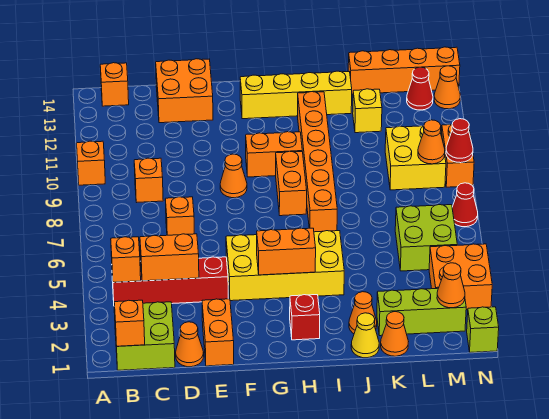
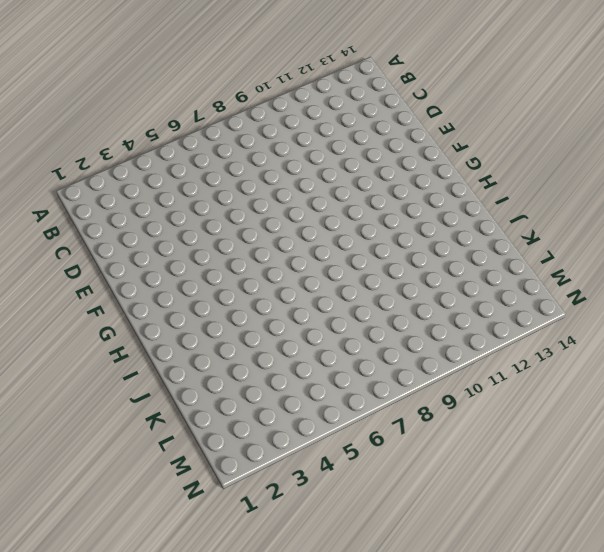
none -> orange brick A10 level 1
none -> lime brick B1:C2 level 1
none -> red brick B4:E4 level 1
none -> orange brick B14 level 1

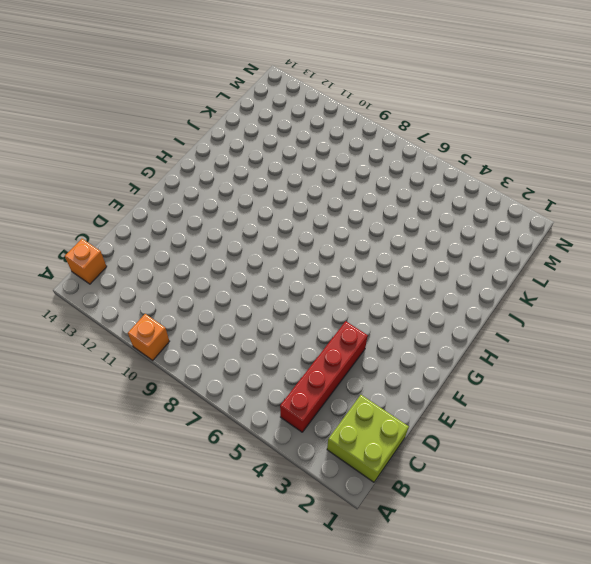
none -> orange brick C9 level 1
none -> orange cone D1 level 1
none -> orange brick D7 level 1
none -> orange brick D13:E14 level 1

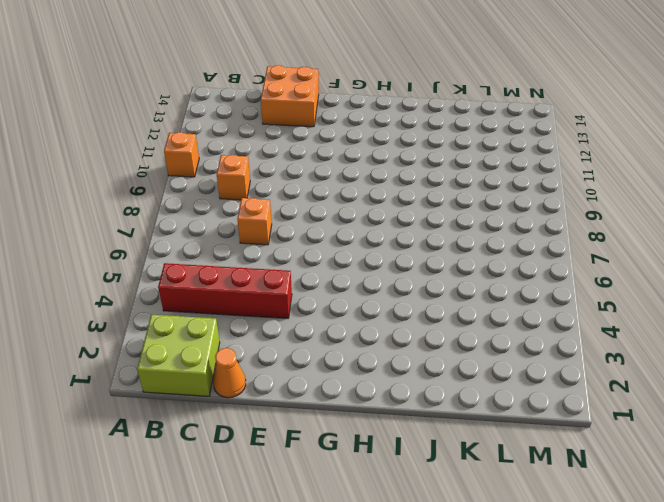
none -> orange brick B14 level 1
none -> orange brick E1:E2 level 1
none -> yellow brick F4:I5 level 1
none -> orange cone F9 level 1

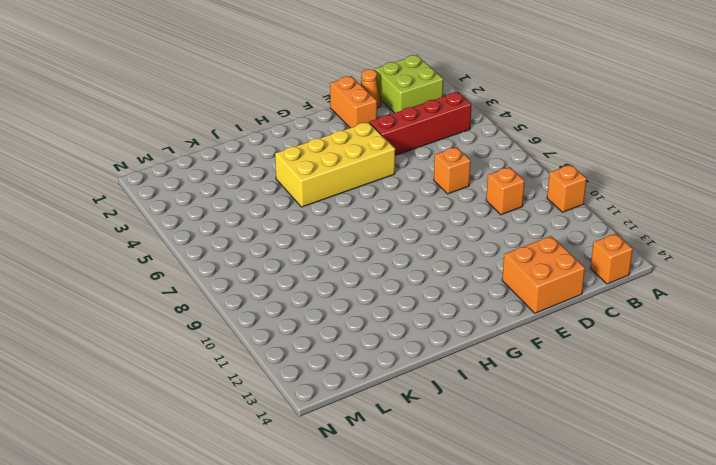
none -> orange cone F9 level 1
none -> orange brick G10:H10 level 1
none -> yellow brick G13:J13 level 1
none -> red brick H2 level 1

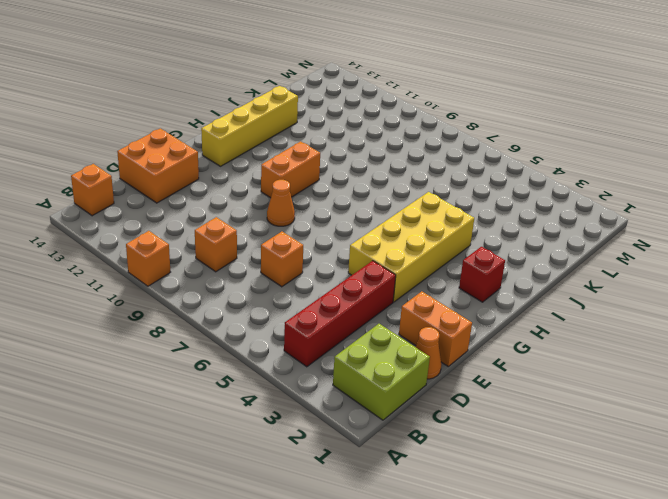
none -> orange brick H8:H9 level 1
none -> orange brick I7:I12 level 1
none -> yellow cone J1 level 1
none -> orange cone J2 level 1

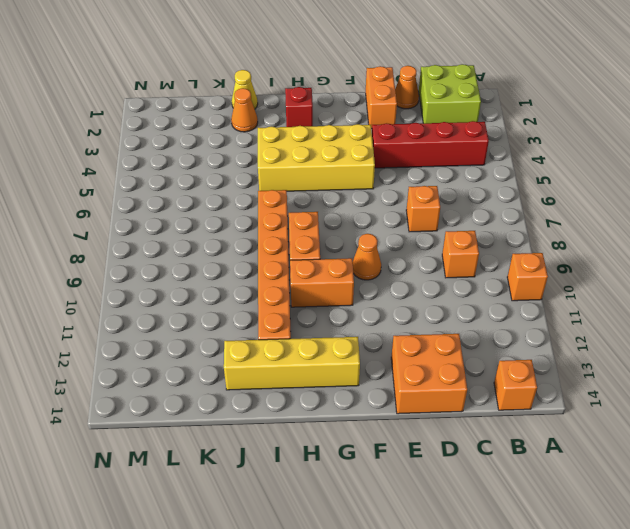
none -> orange cone K1 level 1
none -> lime brick K2:M2 level 1
none -> yellow brick K12 level 1
none -> orange brick K14:N14 level 1

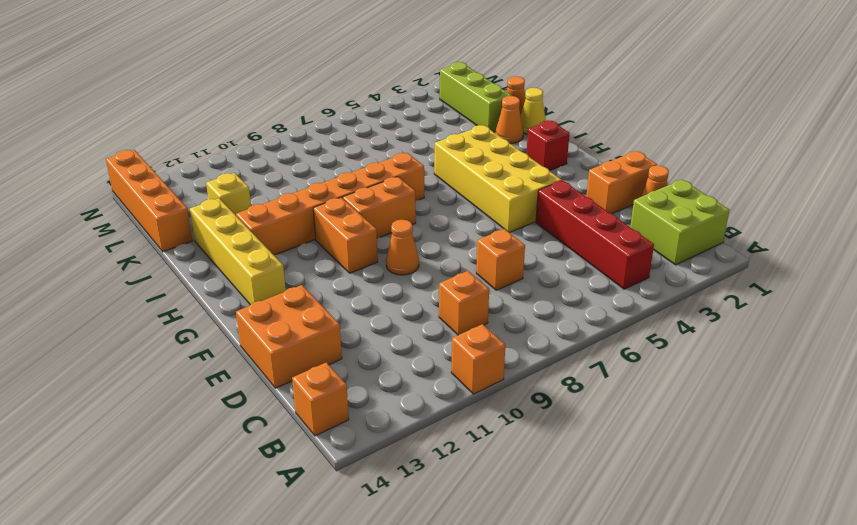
none -> lime brick L5:M6 level 1
none -> yellow brick L9:M10 level 1
none -> orange brick M3:N4 level 1
none -> red cone M13 level 1

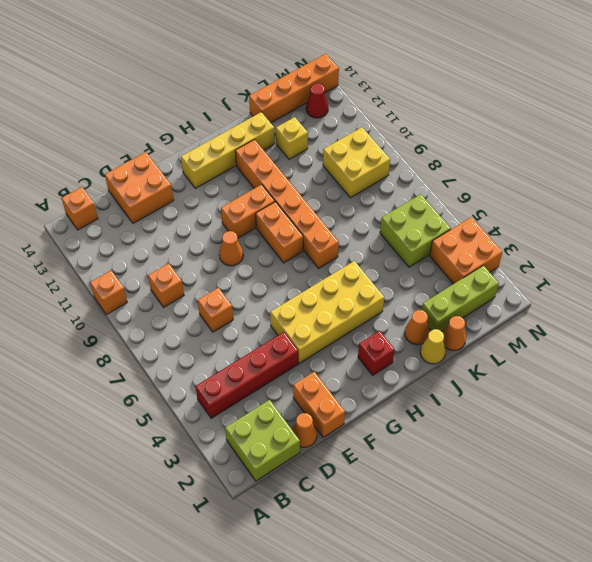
none -> lime brick N1 level 1
none -> red cone N7 level 1
none -> orange brick N9:N10 level 1
none -> orange cone N13 level 1

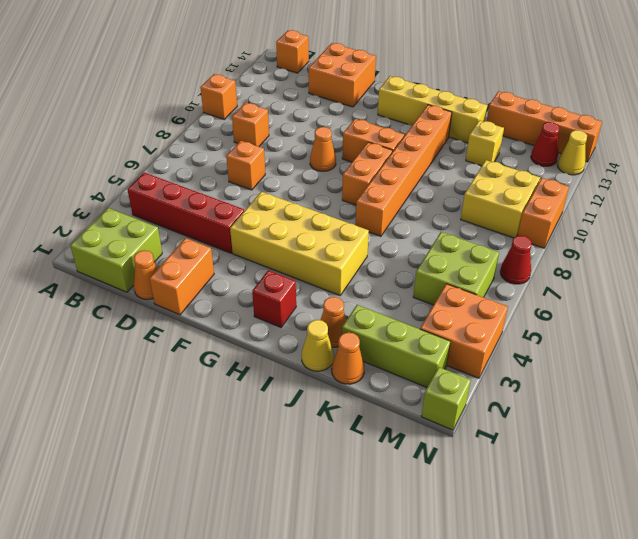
yellow cone N13 level 1 -> orange cone N13 level 1
none -> orange brick B1 level 2
none -> orange brick B4 level 2
none -> orange brick C4:D4 level 2
none -> orange brick G4:H4 level 2

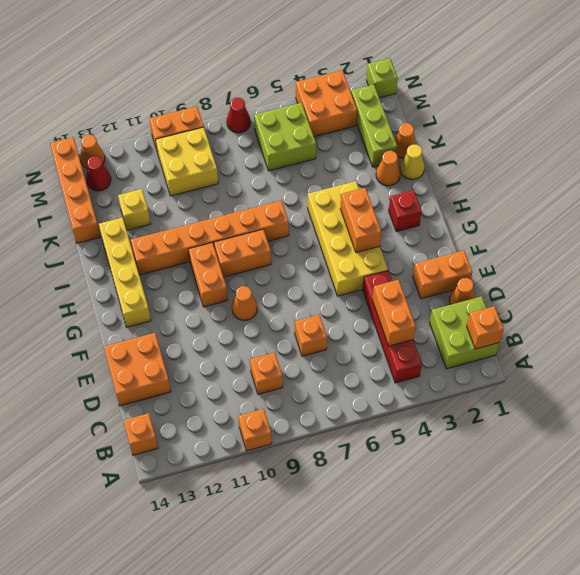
none -> orange brick B4 level 2
none -> orange cone M2 level 2
none -> orange cone M9 level 2
none -> red cone N9 level 2

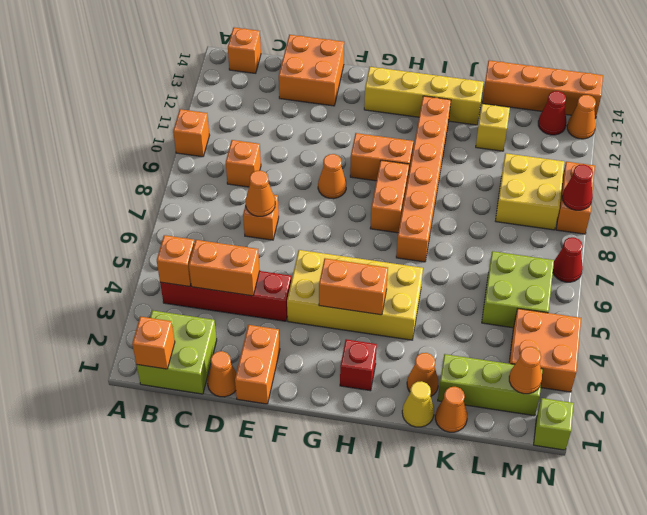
orange cone D7 level 2 -> orange cone M9 level 2

